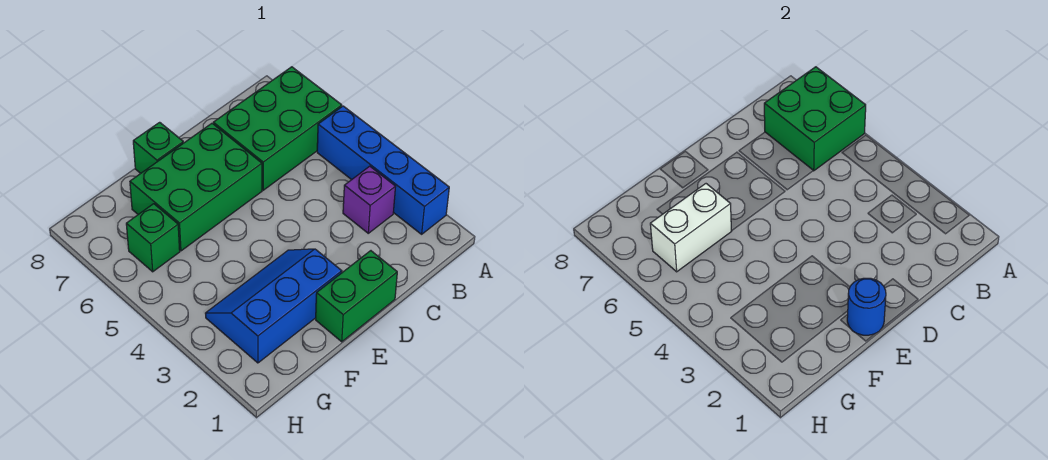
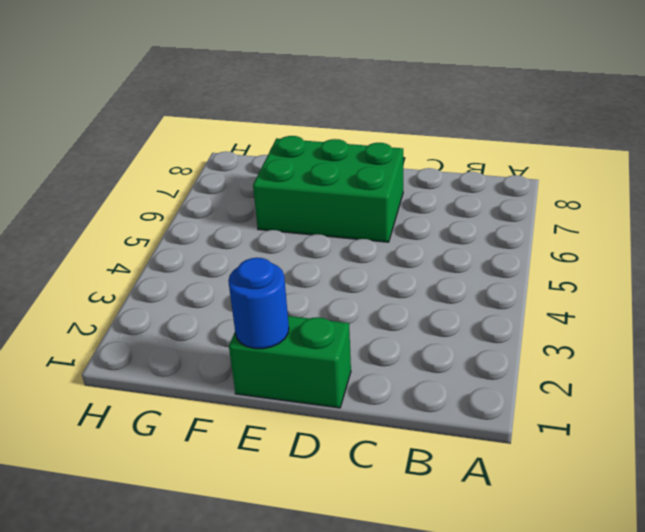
none -> blue brick A2:A5 level 1
none -> green brick A6:C7 level 1

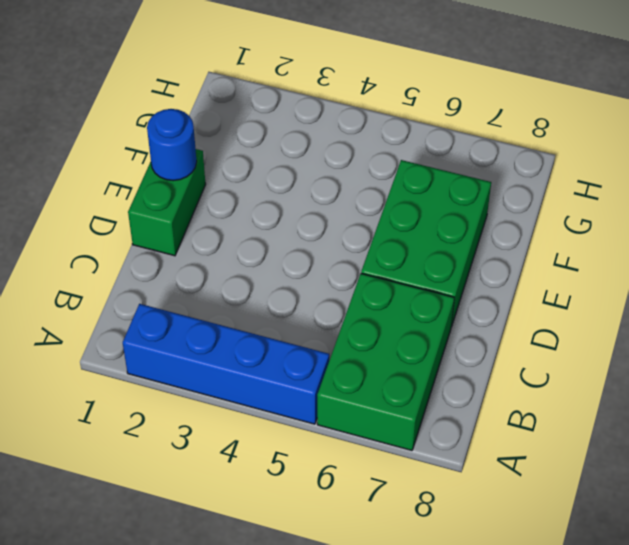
none -> purple brick B3 level 1
none -> blue slope E2:G3 level 1 top 2

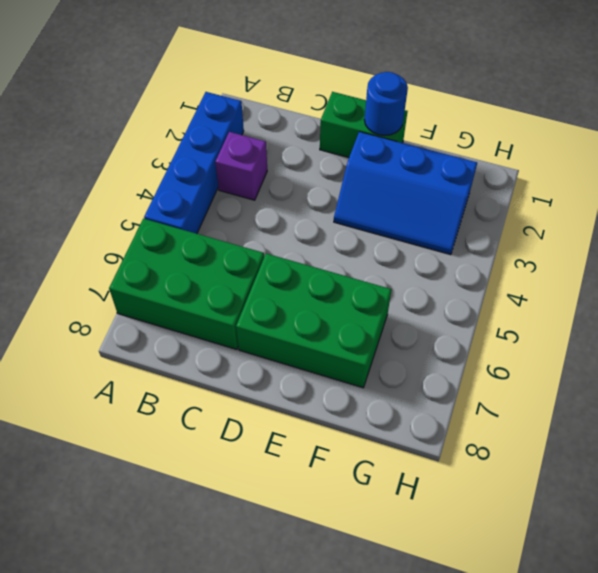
none -> green brick E8 level 1
none -> green brick G6 level 1

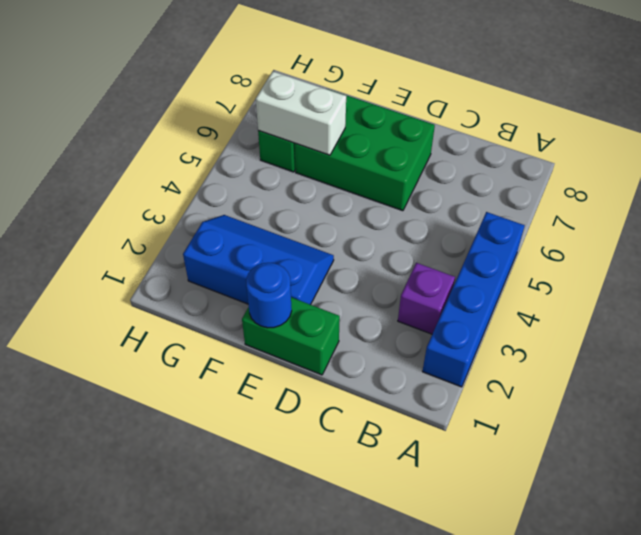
none -> green brick A6:C7 level 1
none -> green brick E8 level 1

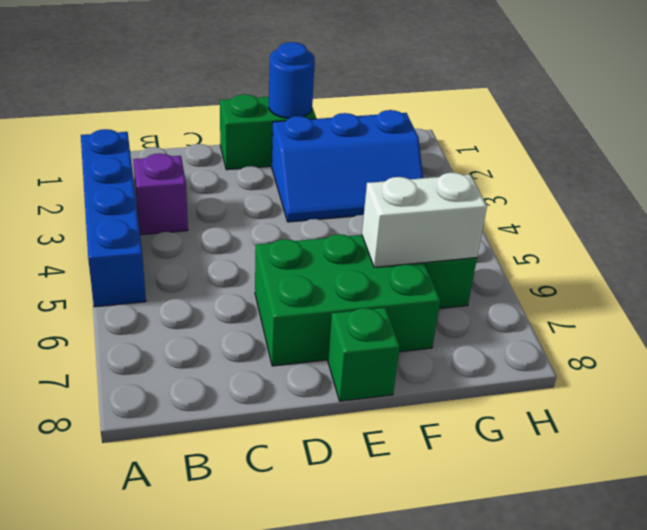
none -> green brick A6:C7 level 1
none -> green brick A6:B7 level 2

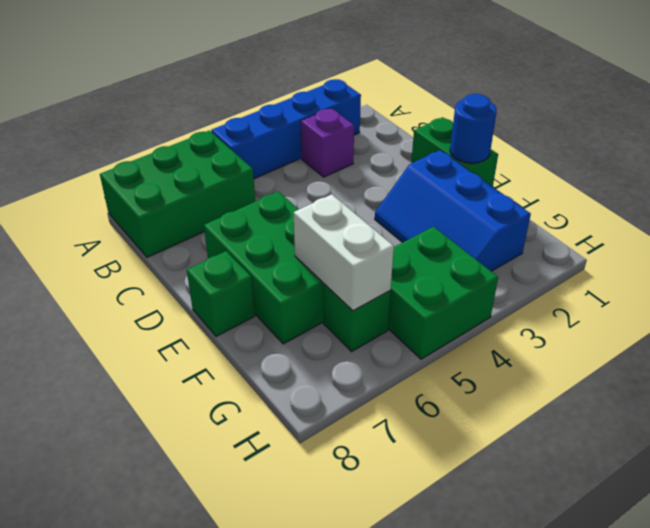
green brick A6:B8 level 1 -> green brick A6:C7 level 1
green brick G4:H5 level 1 -> green brick A6:B7 level 2

